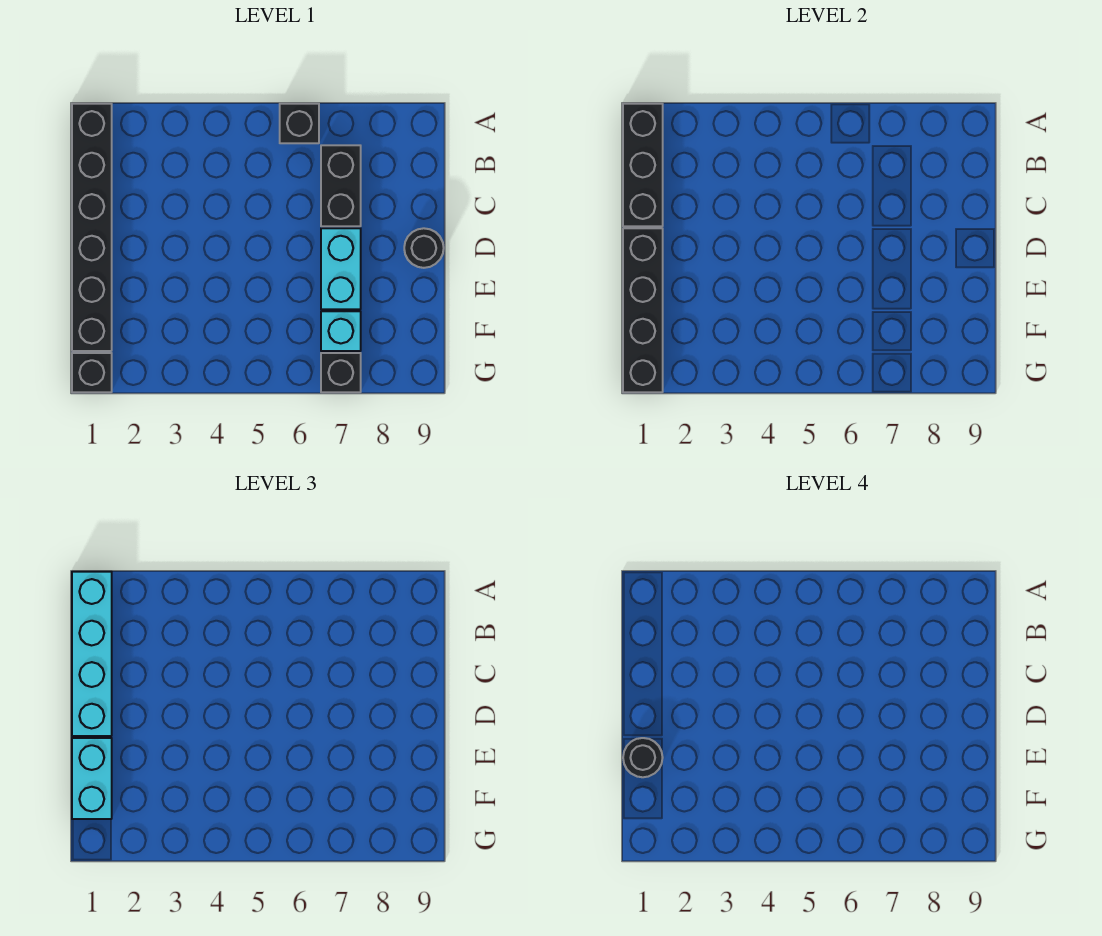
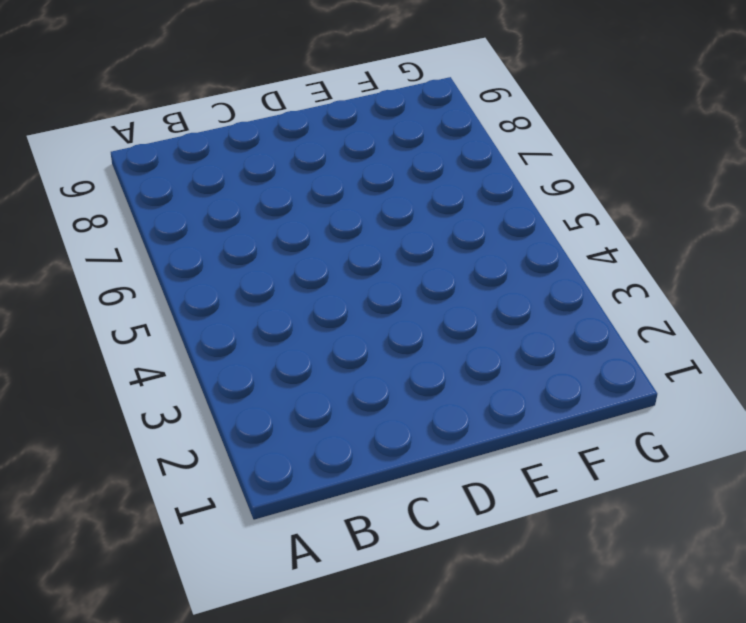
none -> black brick A1:F1 level 1
none -> black brick A6 level 1
none -> black brick B7:C7 level 1

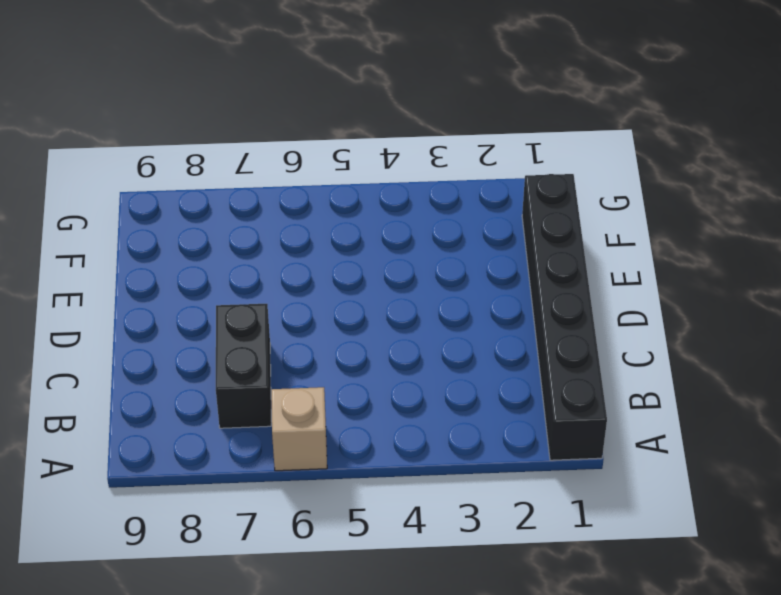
tan brick A6 level 1 -> black brick A6 level 1
none -> cyan brick D7:E7 level 1
none -> black round brick D9 level 1
none -> cyan brick F7 level 1

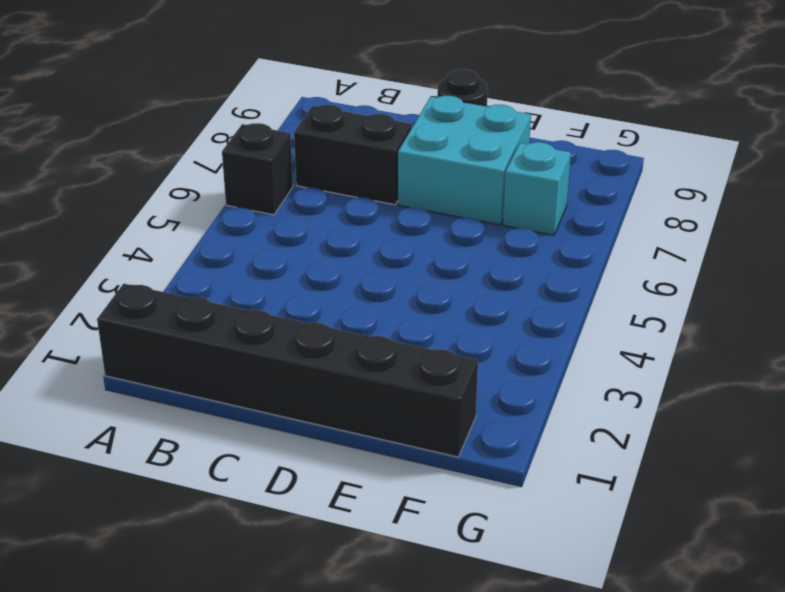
cyan brick D7:E8 level 1 -> cyan brick D7:E7 level 1
none -> black brick G1 level 1
none -> black brick G7 level 1
none -> black brick A1:C1 level 2

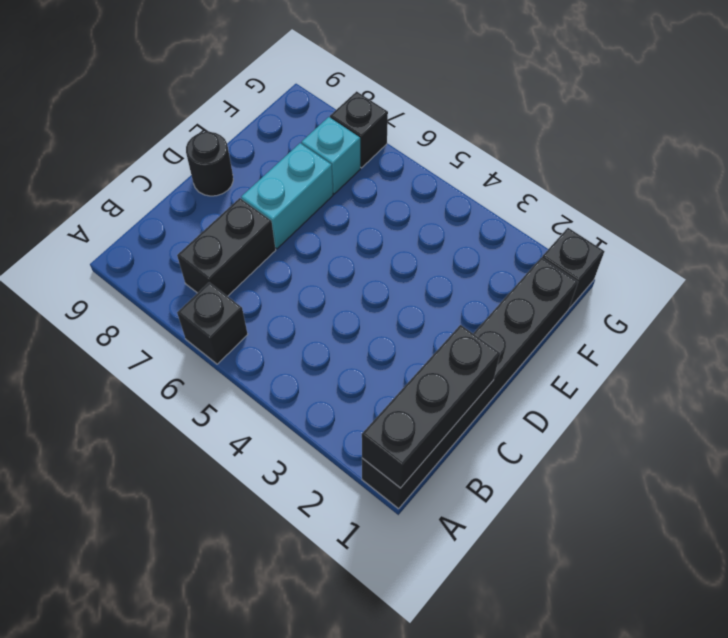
none -> black brick D1:G1 level 2
none -> cyan brick A1:D1 level 3
none -> cyan brick E1:F1 level 3

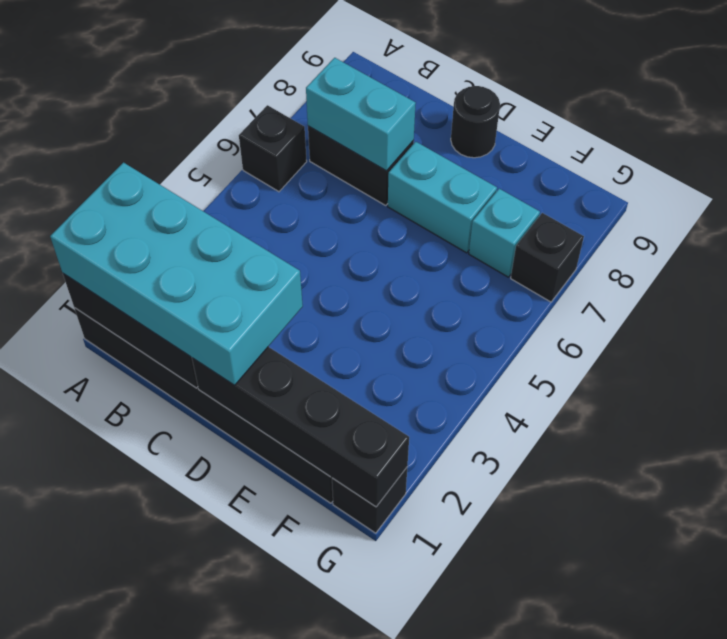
cyan brick A1:D2 level 3 -> cyan brick A1:D1 level 3
cyan brick B7:C7 level 2 -> cyan brick E1:F1 level 3
none -> black round brick E1 level 4

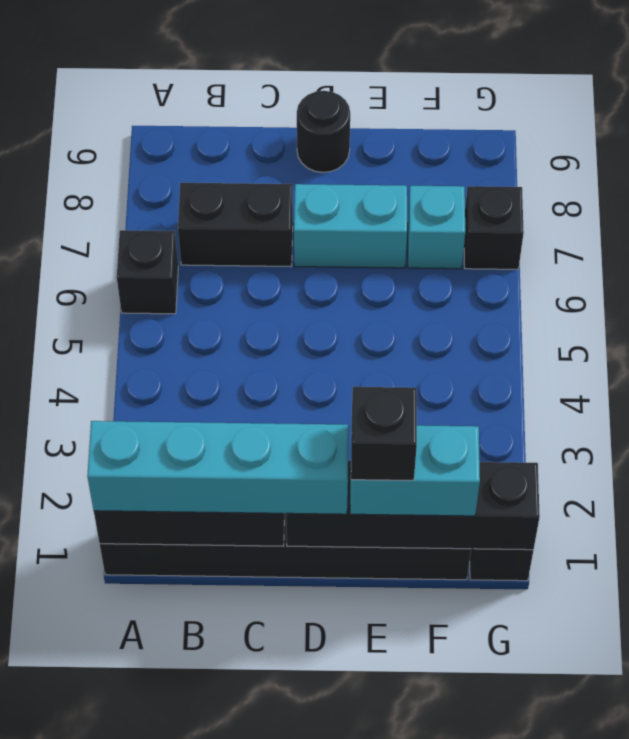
black brick E1 level 4 -> black round brick E1 level 4

